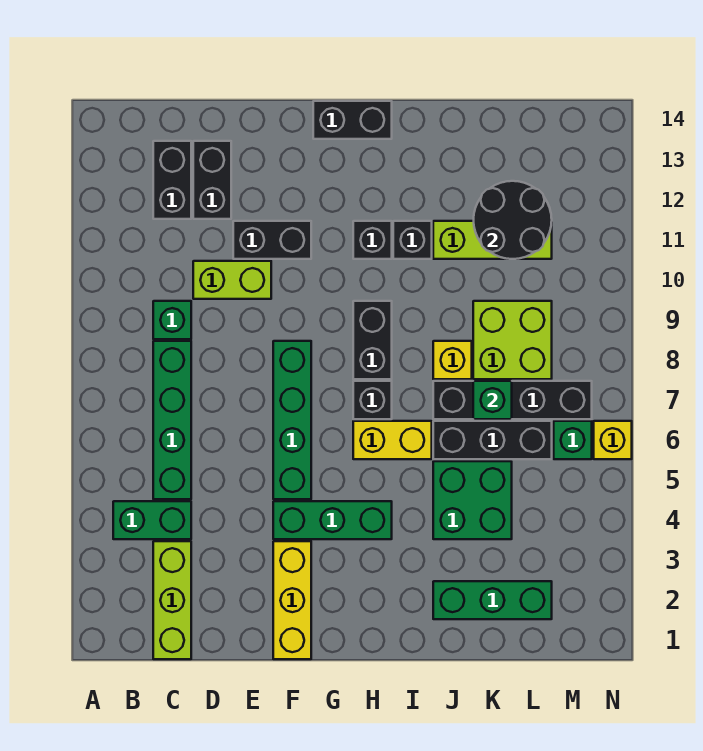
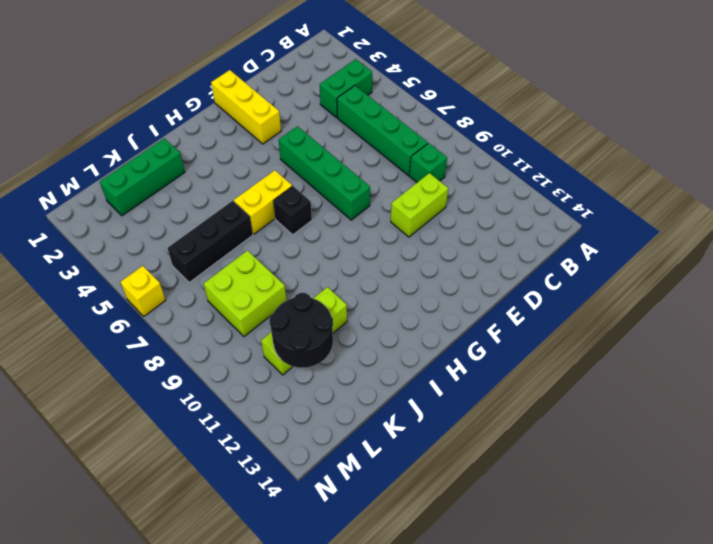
none -> lime brick C1:C3 level 1
none -> black brick C12:C13 level 1
none -> black brick D12:D13 level 1

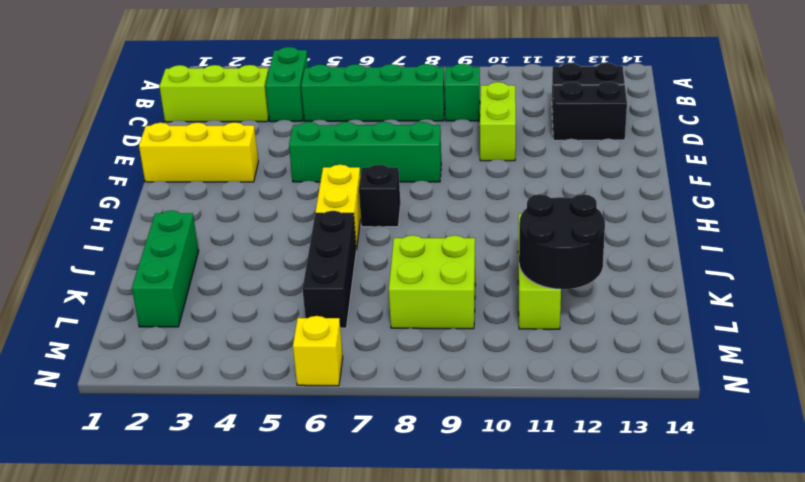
none -> black brick E11:F11 level 1
none -> green brick F4:H4 level 1
none -> black brick G14:H14 level 1

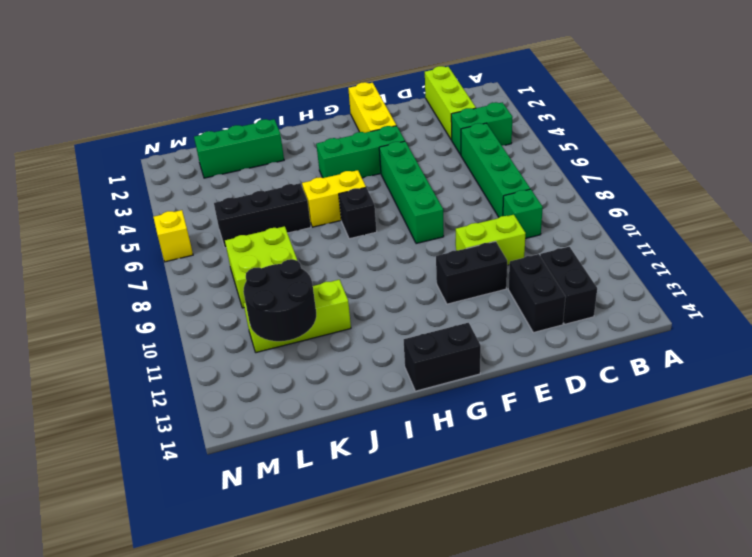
none -> black brick H8:H9 level 1
none -> black brick H11 level 1
none -> black brick I11 level 1

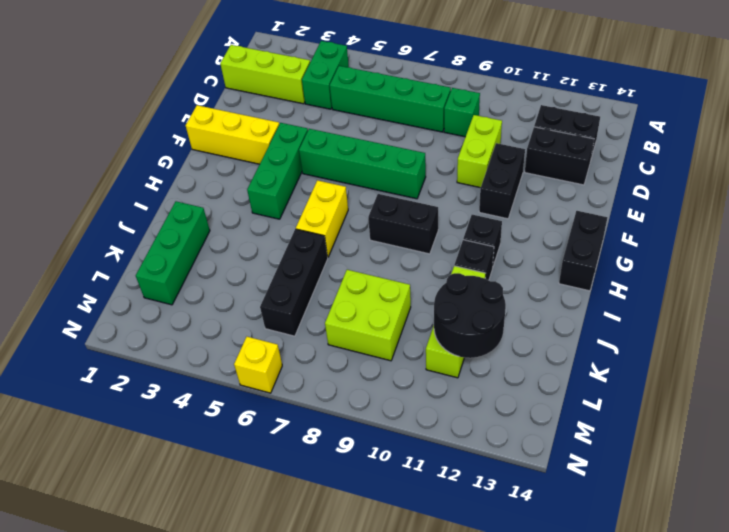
none -> black brick H7 level 1
none -> green brick J4:K5 level 1
none -> black brick J7:M7 level 1

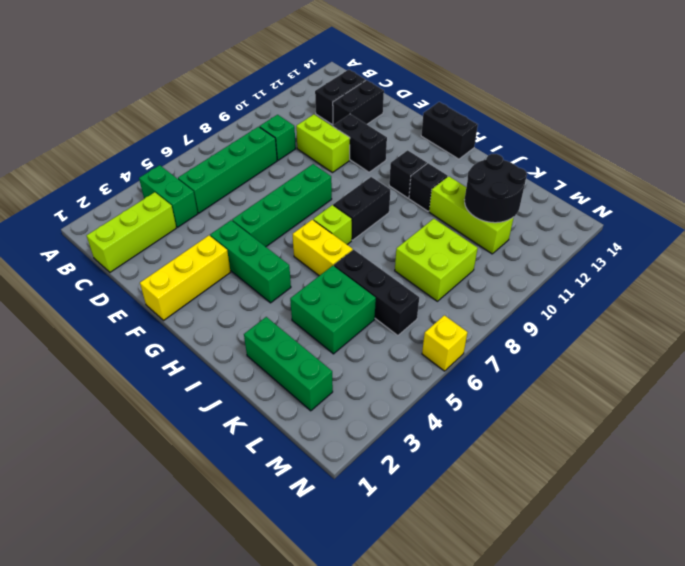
lime brick H7 level 1 -> black brick H7 level 1
none -> black brick J7:M7 level 1
none -> yellow brick J8 level 1
none -> green brick M6 level 1

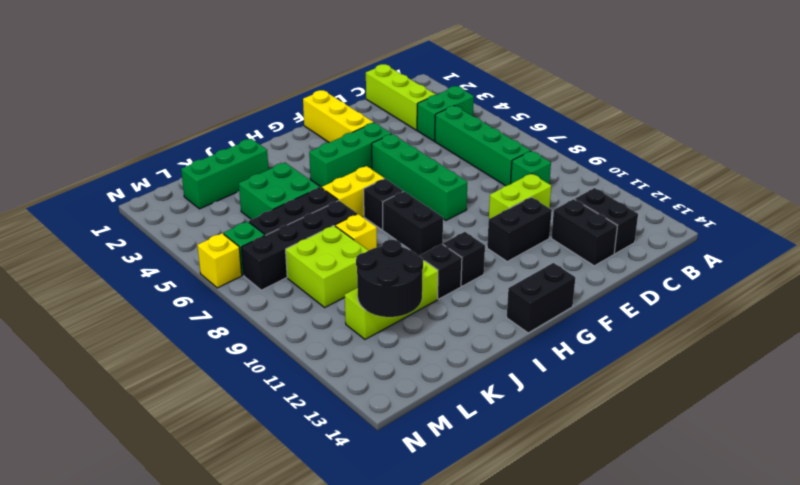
none -> green brick K7 level 2

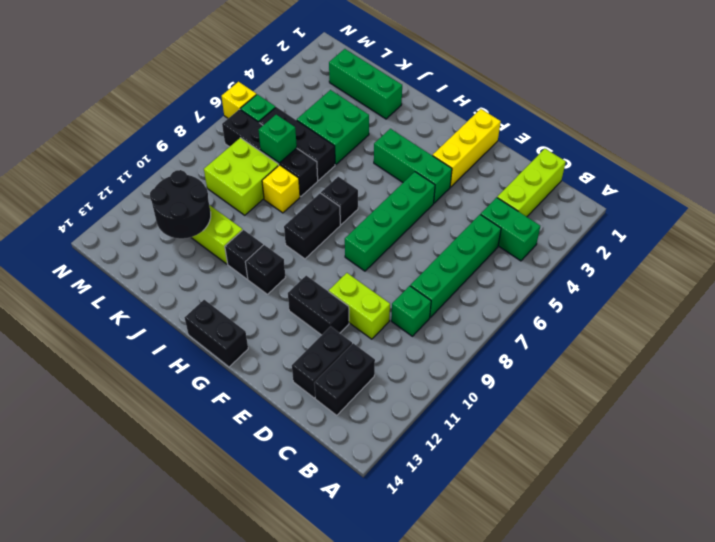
none -> yellow brick H6:I6 level 1

